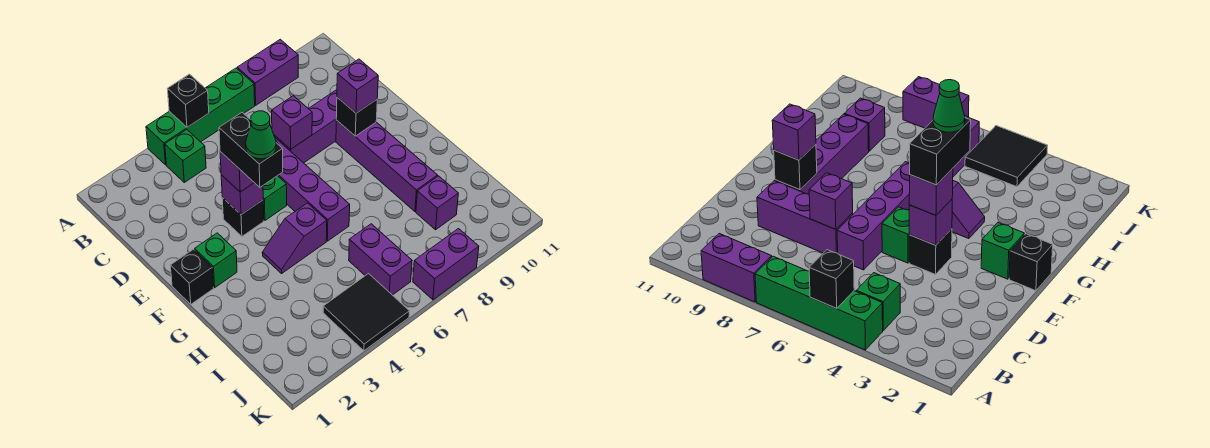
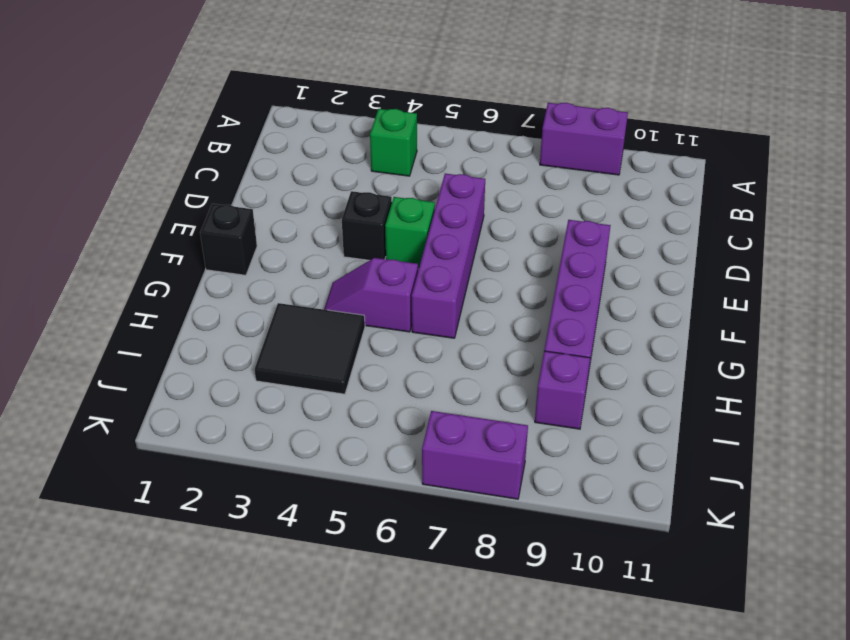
black tile H3:I4 level 1 -> black tile J4:K5 level 1
none -> green brick A4:A7 level 1
none -> purple brick D7:D9 level 1
none -> green brick F2 level 1

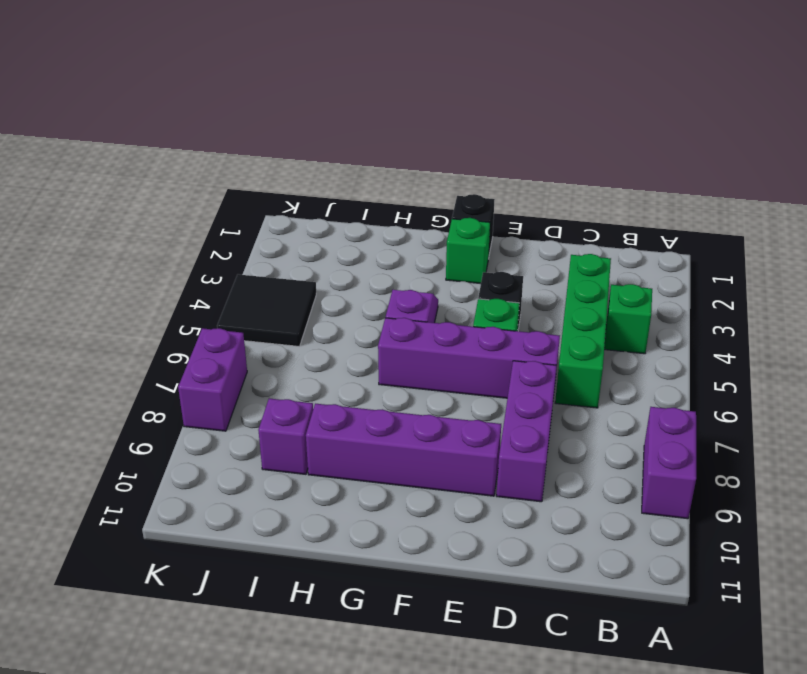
green brick C3:C6 level 1 -> green brick A4:A7 level 1
none -> purple brick I6:J6 level 1
none -> black brick A5 level 2
none -> purple brick D7 level 2

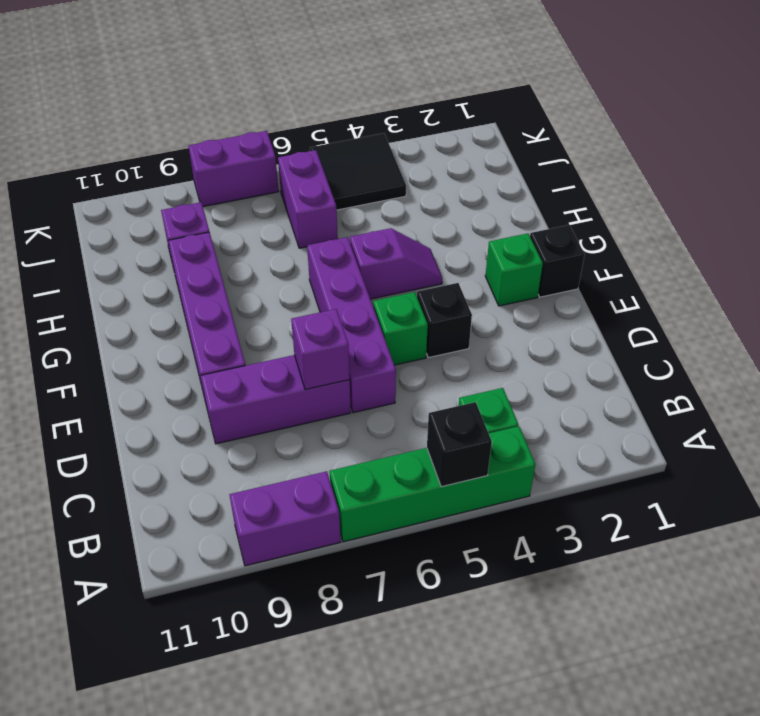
none -> purple brick E4 level 2
none -> black brick E9 level 2
none -> purple brick E4 level 3

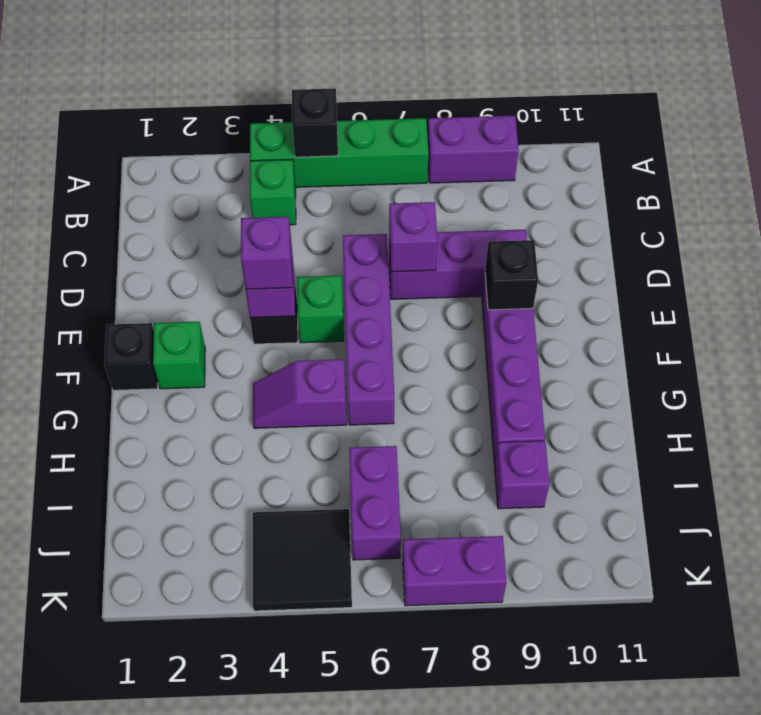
none -> purple brick E9 level 3
none -> black brick E4:F4 level 4
none -> green cone F4 level 5

